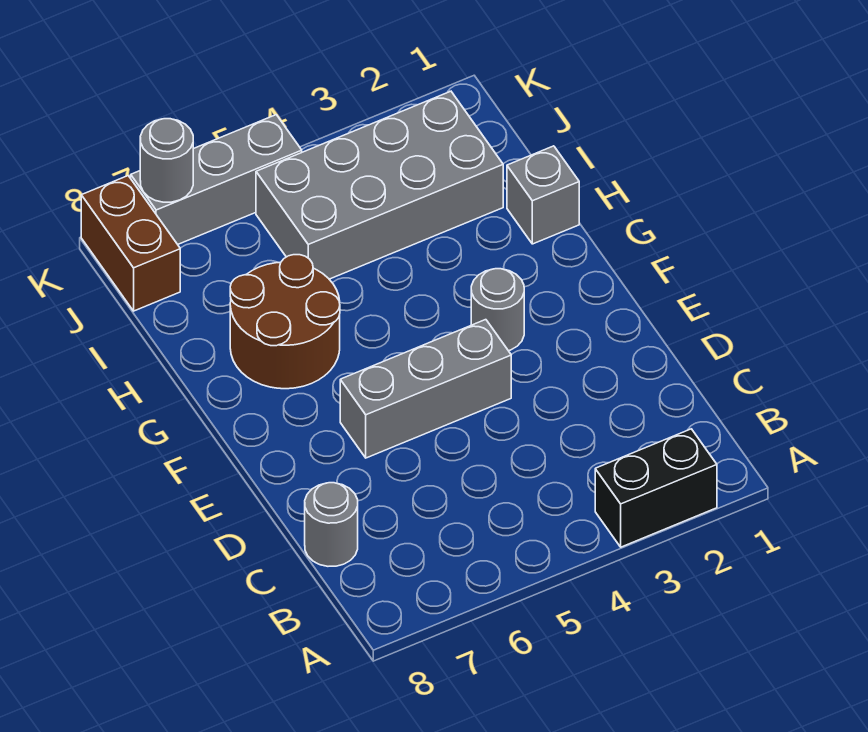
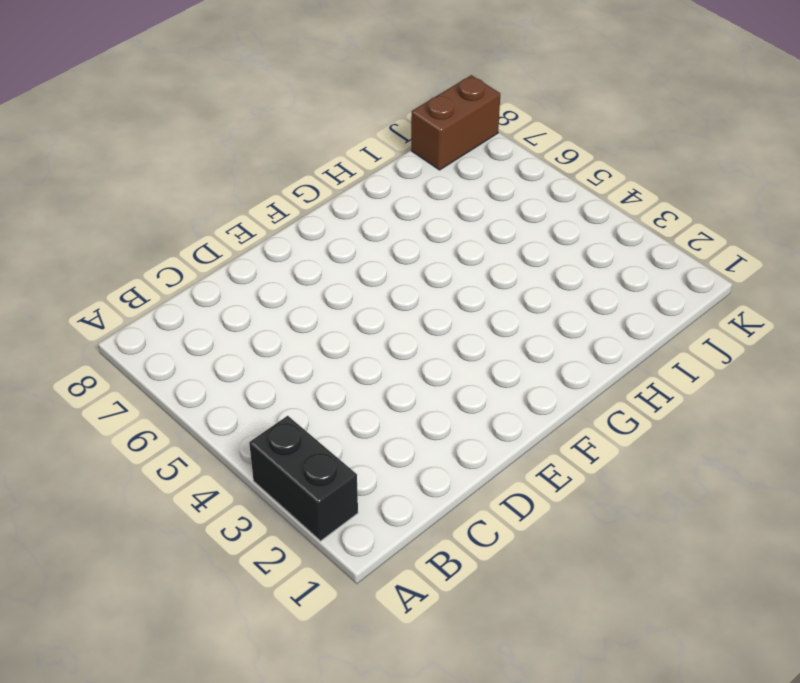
none -> grey round brick C8 level 1
none -> grey brick E4:E6 level 1

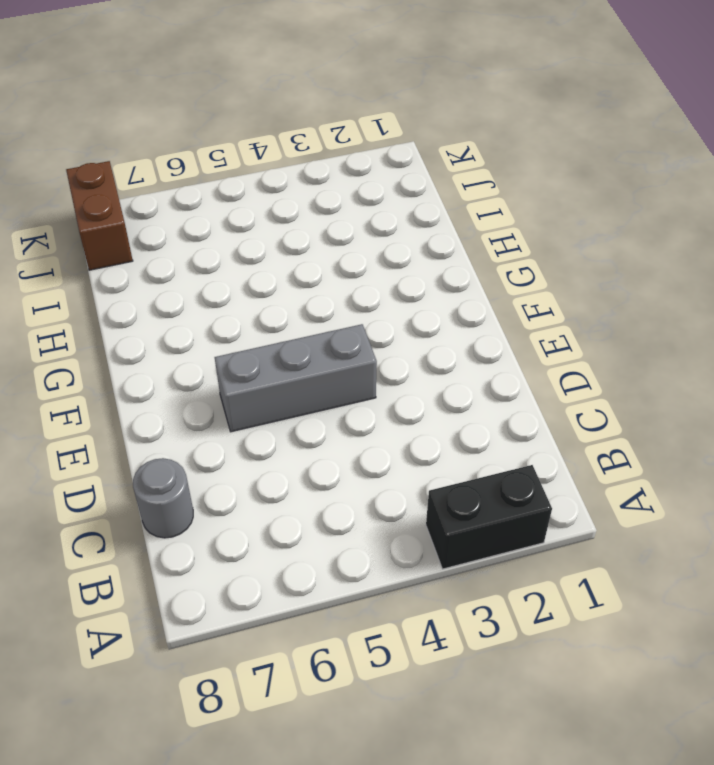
none -> grey round brick F3 level 1
none -> brown round brick G6:H7 level 1

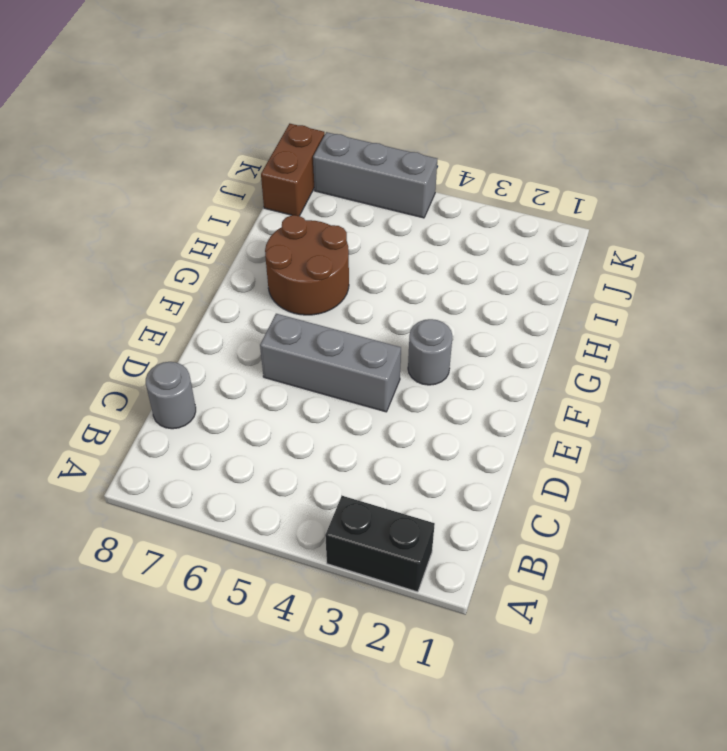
none -> grey brick H1 level 1
none -> grey brick I2:J5 level 1

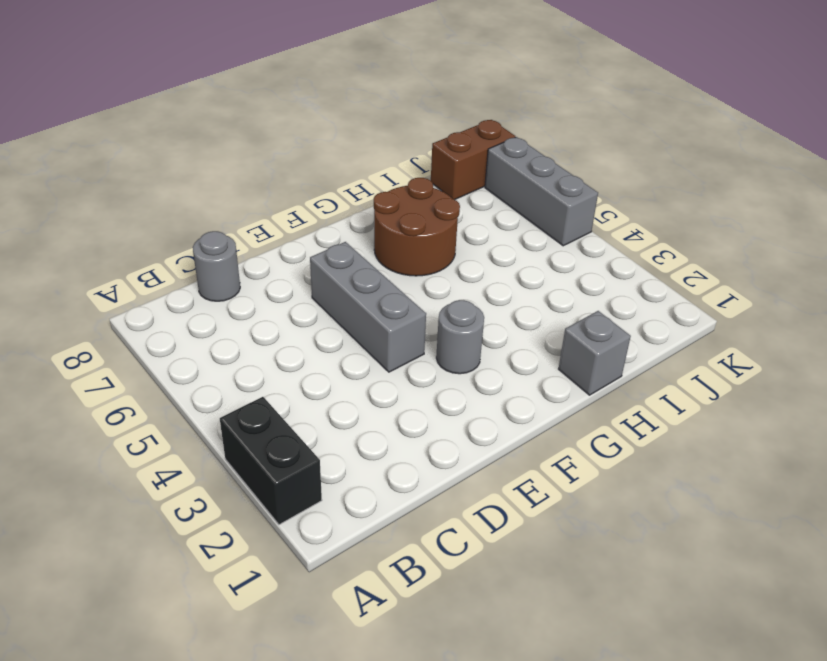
none -> grey brick I2:J5 level 1
none -> grey round brick K7 level 2

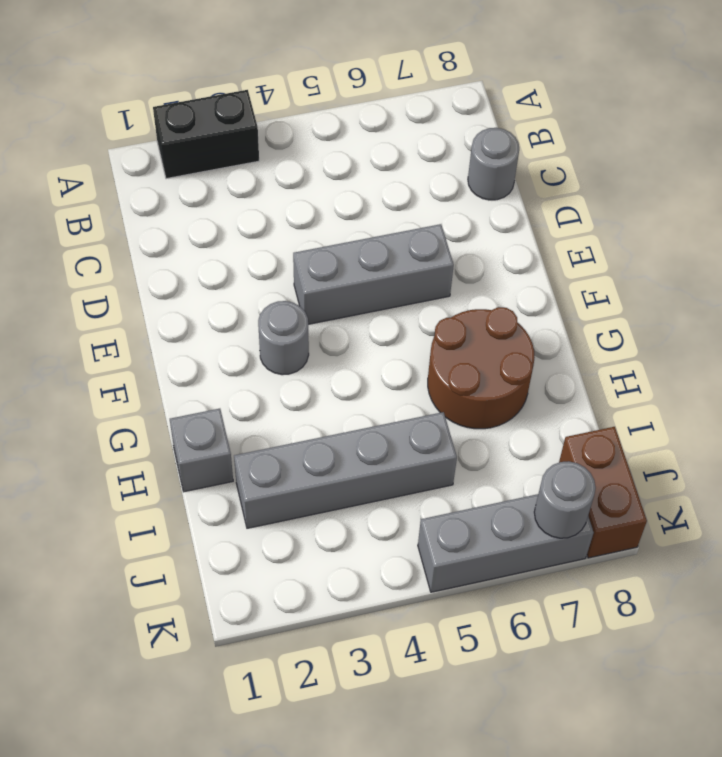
grey brick I2:I5 level 1 -> grey brick I2:J5 level 1

